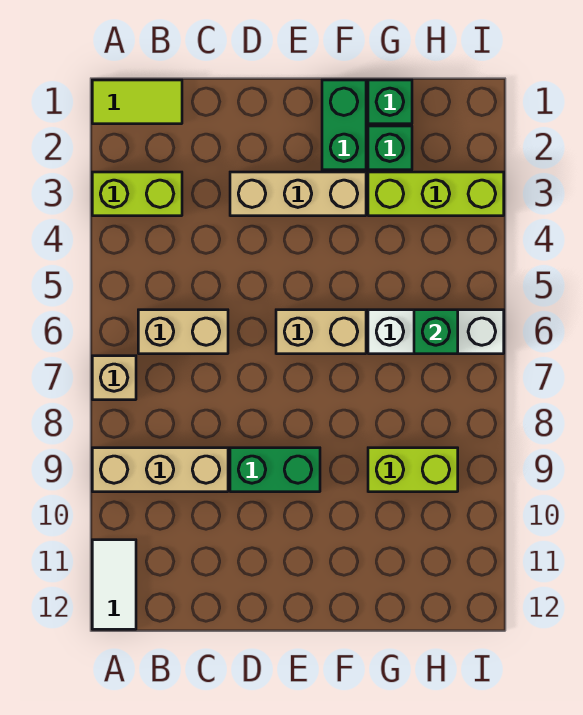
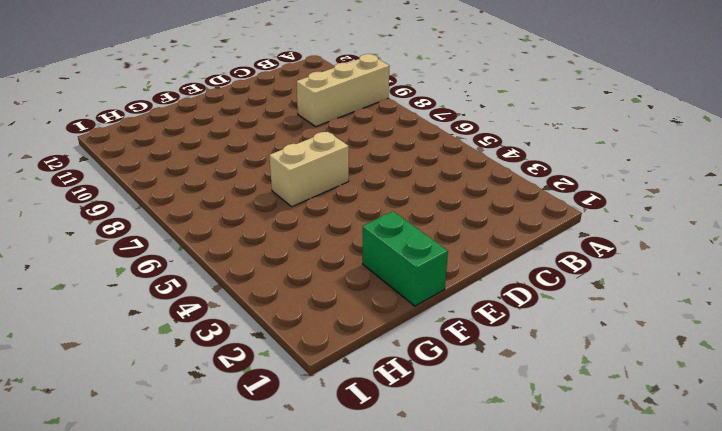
none -> lime tile A1:B1 level 1
none -> lime brick A3:B3 level 1
none -> tan brick A7 level 1

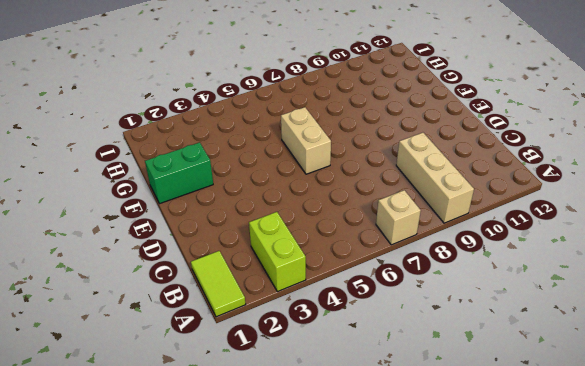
none -> white tile A11:A12 level 1
none -> tan brick B6:C6 level 1
none -> tan brick D3:F3 level 1

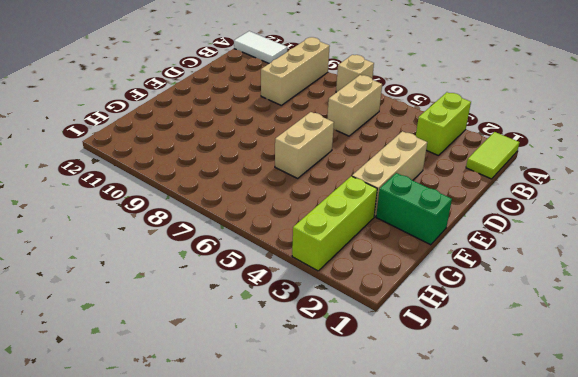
none -> green brick D9:E9 level 1
none -> green brick G1 level 1
none -> green brick G2 level 1

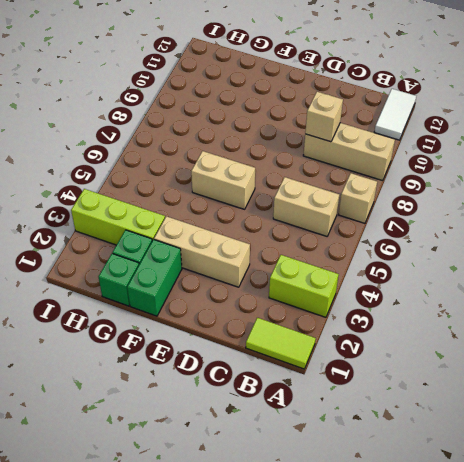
tan brick C9 level 2 -> none
none -> green brick D9:E9 level 1
none -> white brick G6:I6 level 1
none -> lime brick G9:H9 level 1

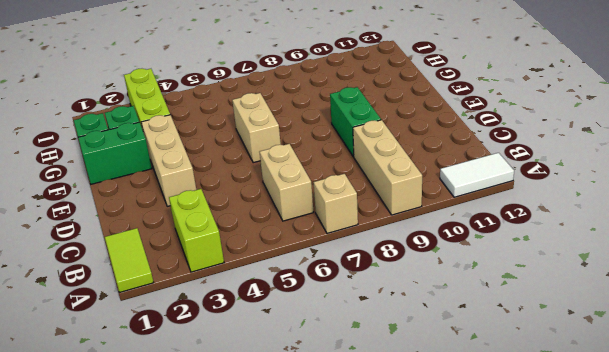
none -> white brick G6:I6 level 1
none -> lime brick G9:H9 level 1
none -> green brick H6 level 2

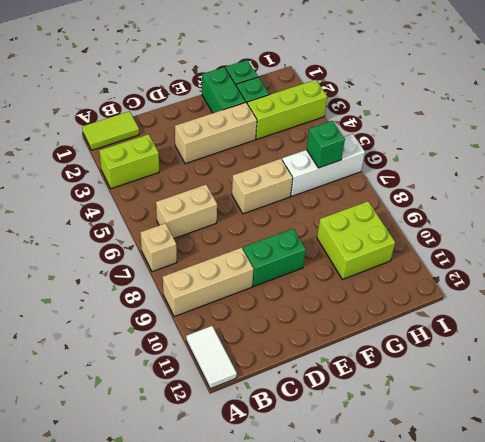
lime brick G9:H10 level 1 -> lime brick G9:H9 level 1

